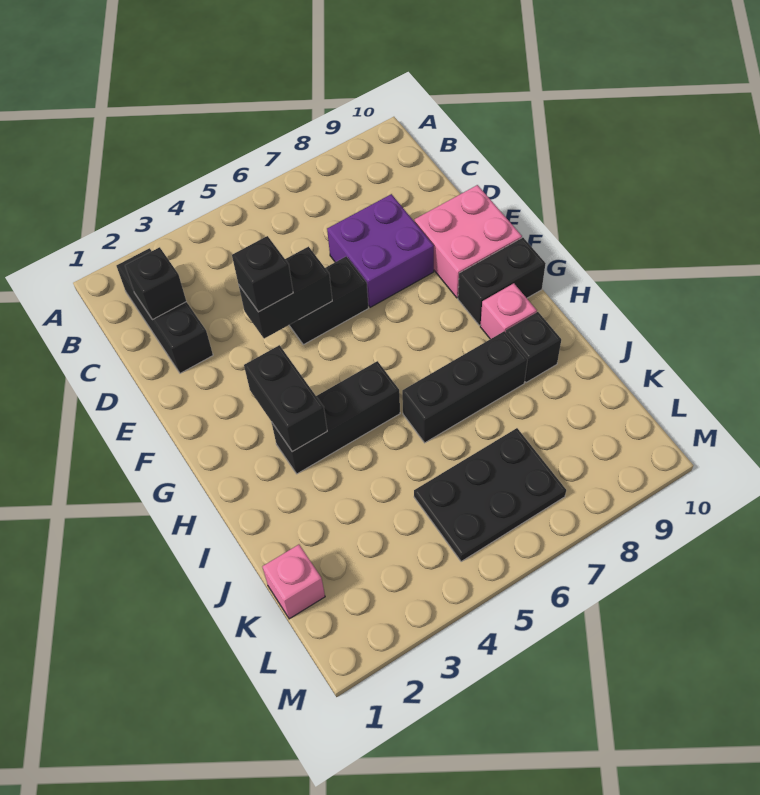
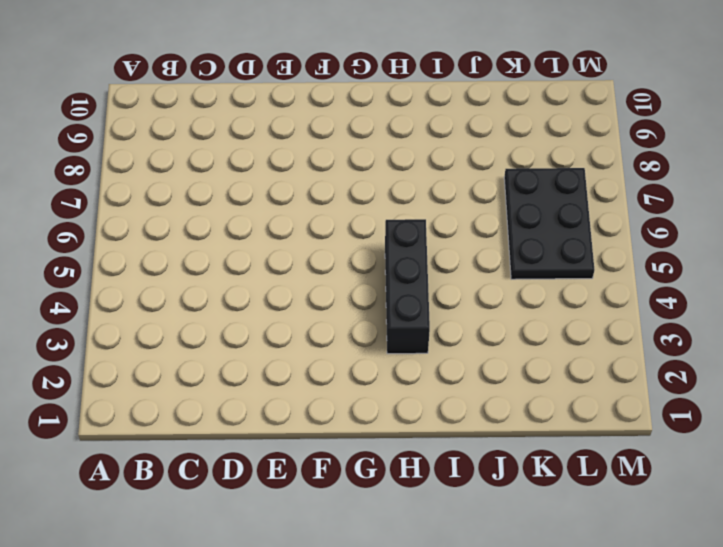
none -> black brick B2:D2 level 1
none -> purple brick D7:E8 level 1
none -> black brick E5:E6 level 1

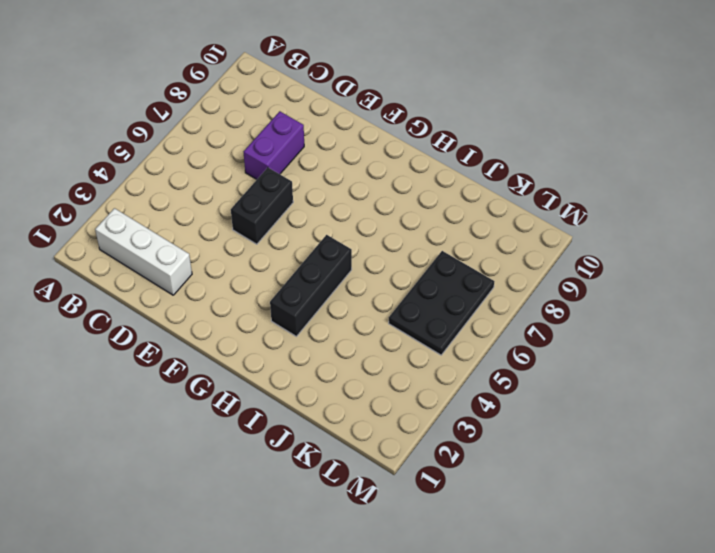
white brick B2:D2 level 1 -> black brick B2:D2 level 1
purple brick D7:D8 level 1 -> purple brick D7:E8 level 1
none -> pink brick E9:F10 level 1
none -> black brick G9:G10 level 1
none -> pink brick H9 level 1

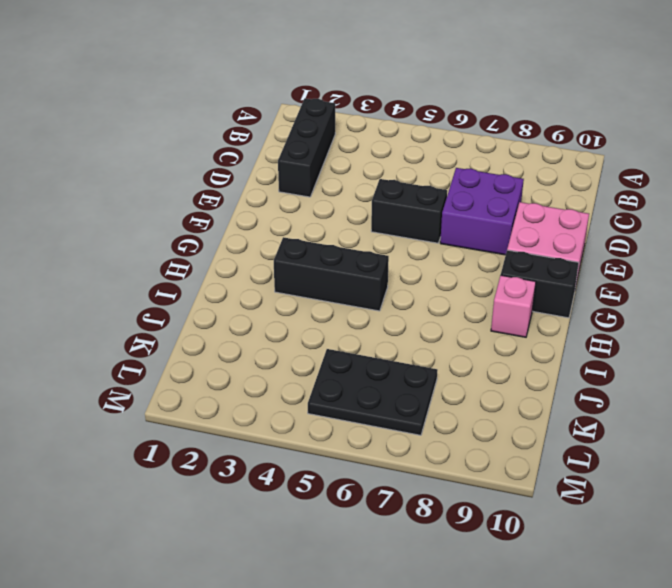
none -> black brick I6:I8 level 1
none -> black brick I9 level 1
none -> pink brick K1 level 1

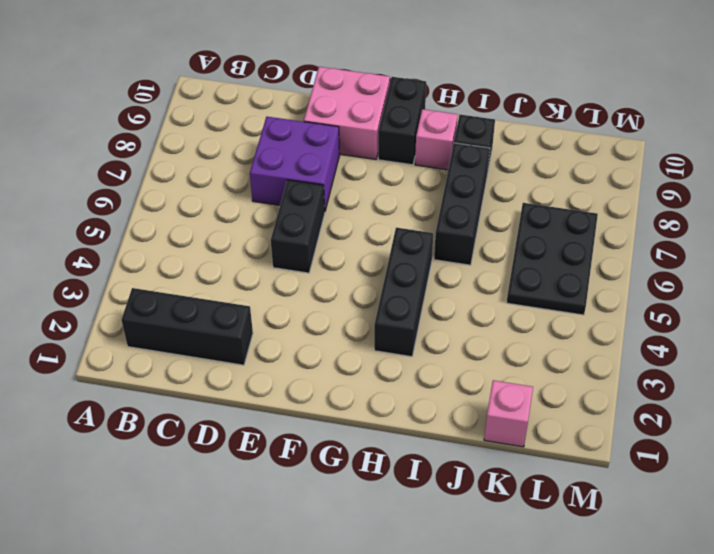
none -> black brick C2 level 2
none -> black brick E4:E5 level 2
none -> black brick G3:H3 level 2

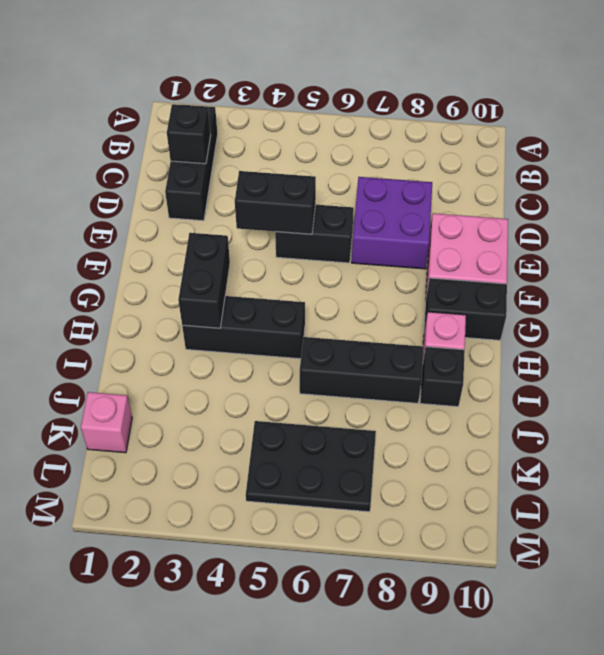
none -> black brick E4 level 3

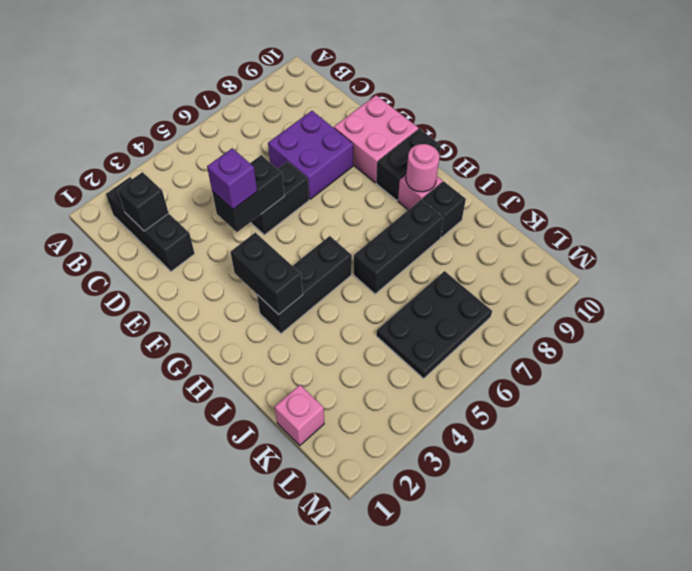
purple brick E4 level 3 -> black brick E4 level 3
pink round brick H9 level 2 -> none

